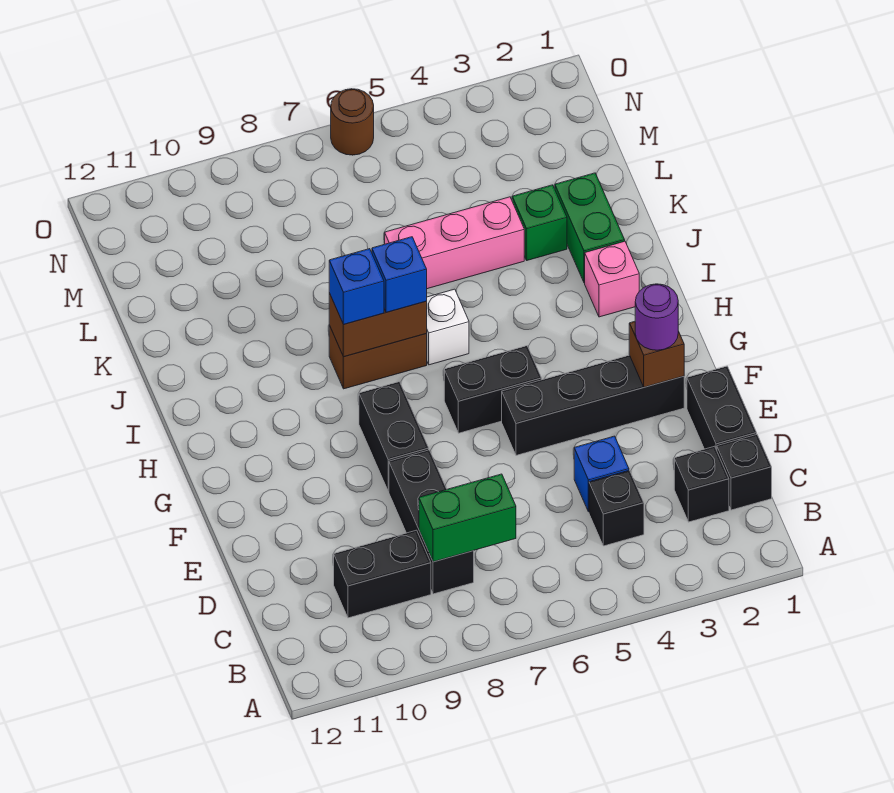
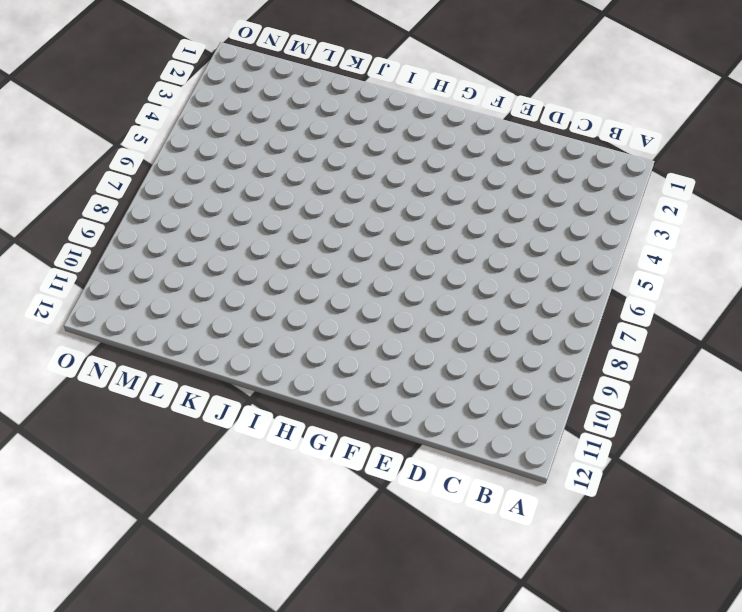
none -> black brick C1 level 1
none -> black brick C2 level 1
none -> black brick C4 level 1

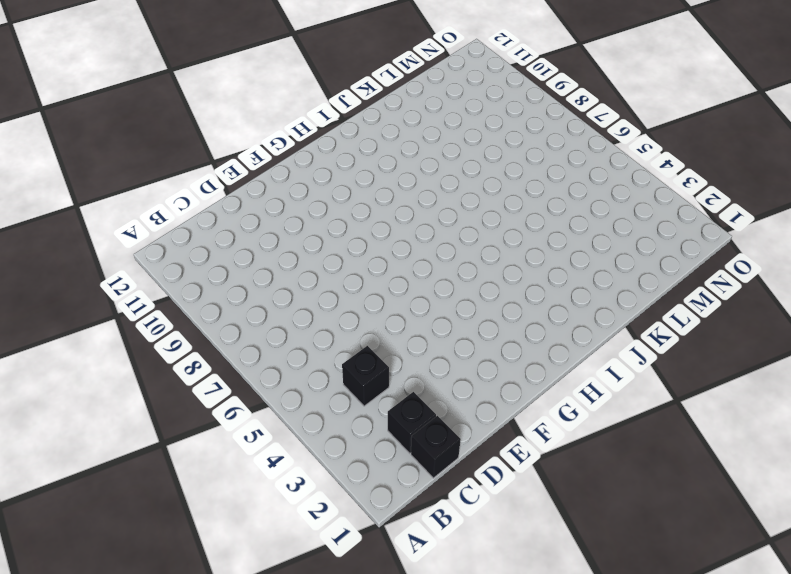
none -> black brick C8:E8 level 1
none -> black brick C9:C10 level 1
none -> black brick D1:E1 level 1

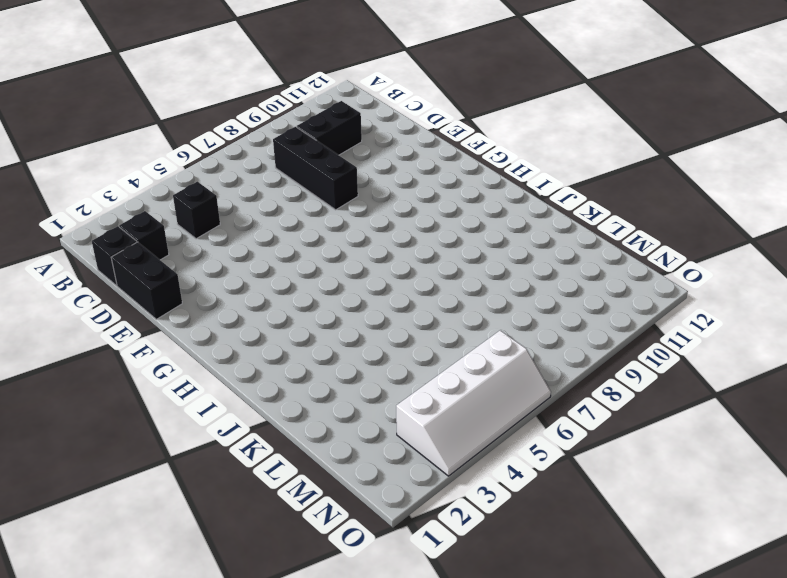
white slope N3:O6 level 1 top N -> brown round brick O6 level 1
none -> blue brick D4 level 1
none -> black brick F2:F5 level 1
none -> black brick F8:G8 level 1

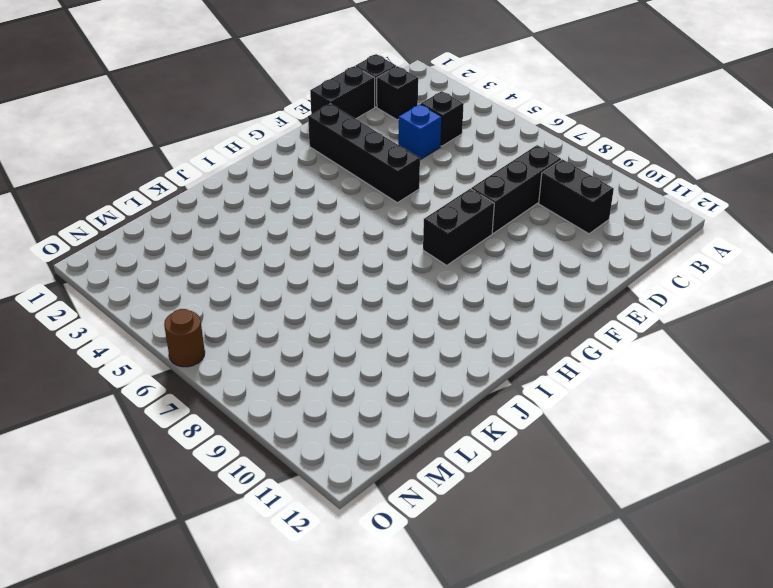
none -> black brick G5:G6 level 1
none -> pink brick I2 level 1
none -> white brick I6 level 1

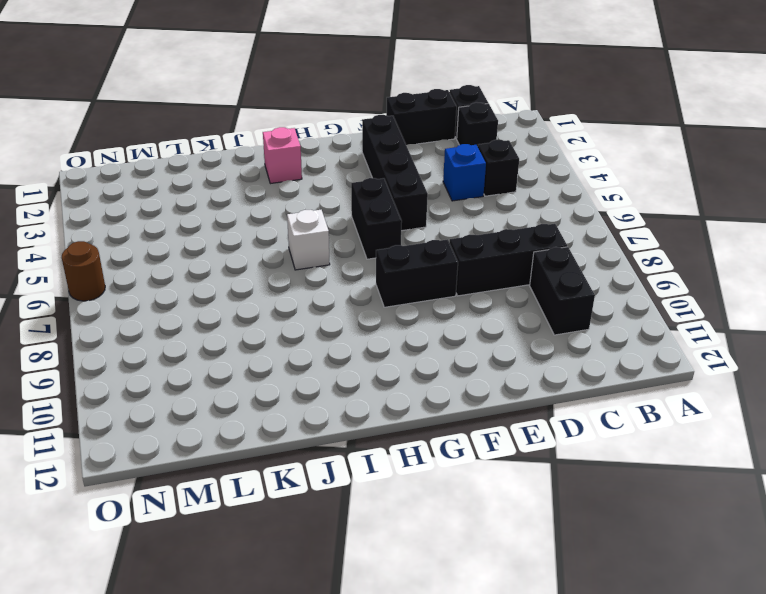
none -> brown brick I7:I8 level 1
none -> green brick J2:K2 level 1
none -> green brick K3 level 1

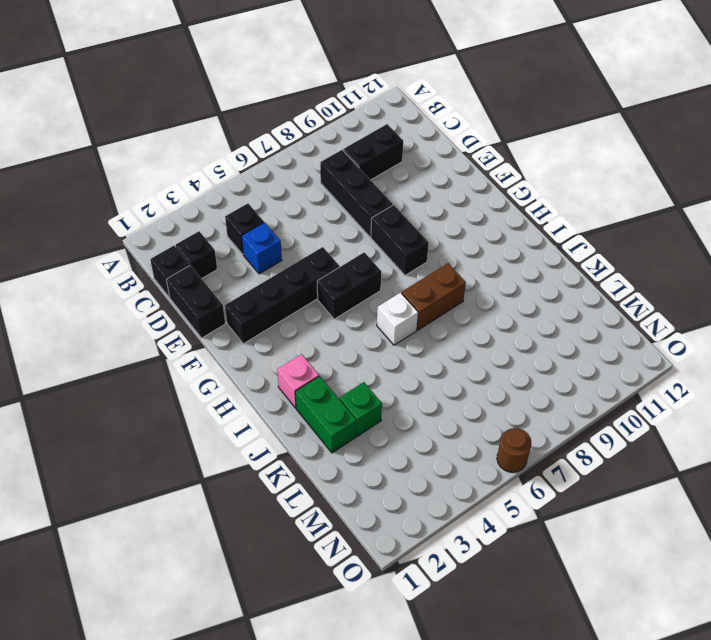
none -> pink brick K4:K6 level 1
none -> green brick C7:C8 level 2
none -> brown brick F2 level 2

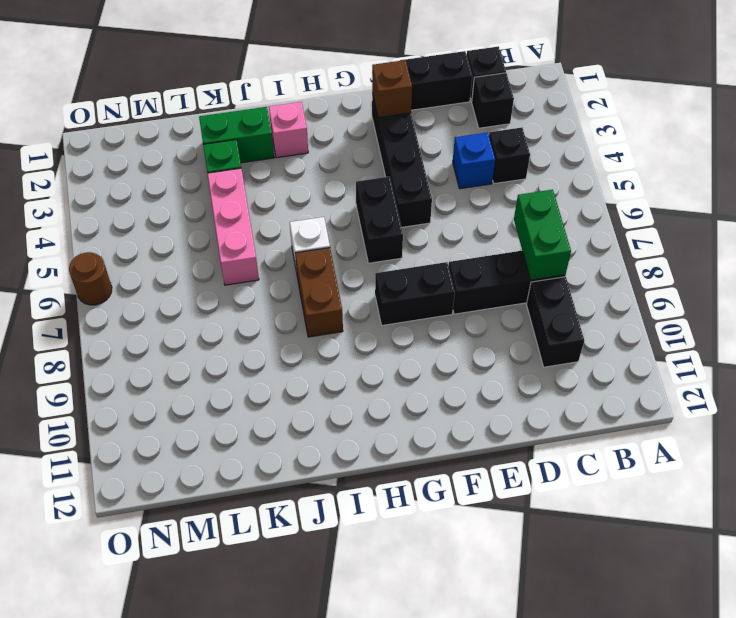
none -> brown brick I7:I8 level 2
none -> purple round brick F2 level 3
none -> blue brick I7 level 3

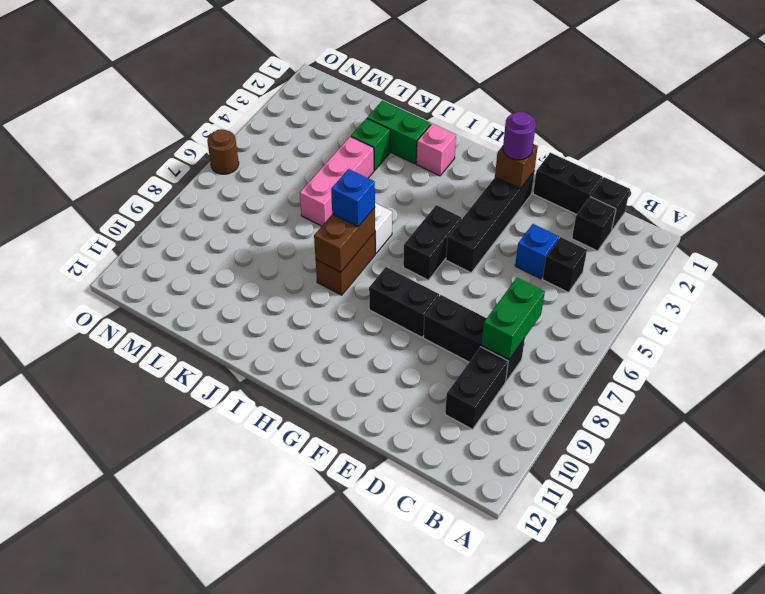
none -> blue brick I8 level 3

